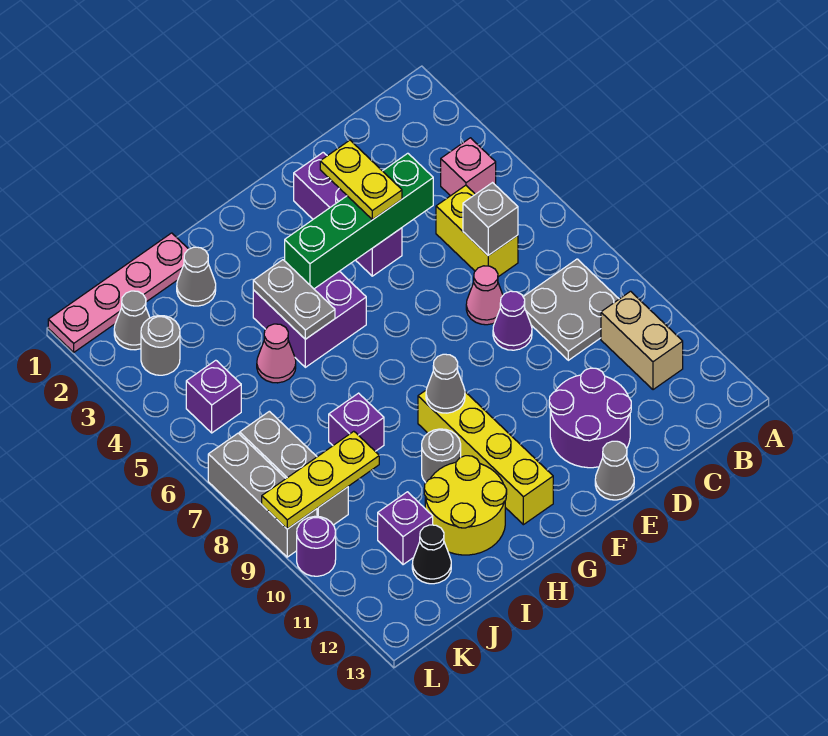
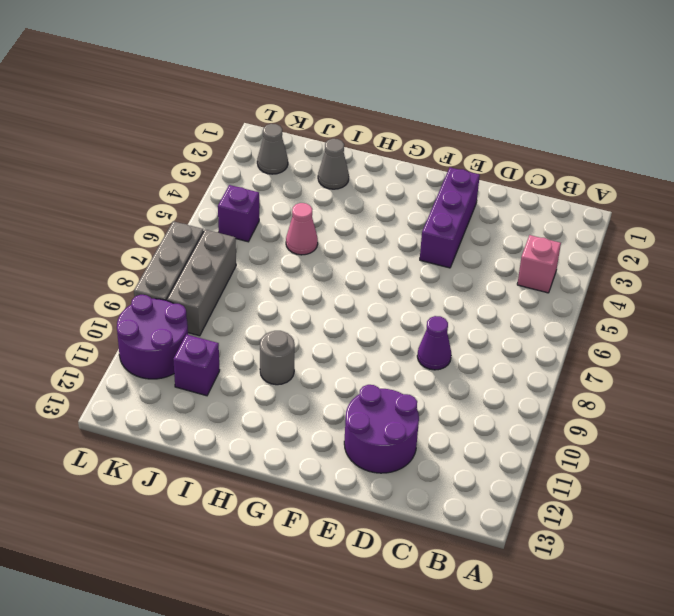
purple round brick K10:L11 level 1 -> purple round brick L10 level 1
none -> grey plate B8:C9 level 1
none -> tan brick B10:B11 level 1
none -> yellow brick C5:C6 level 1
none -> pink cone D7 level 1

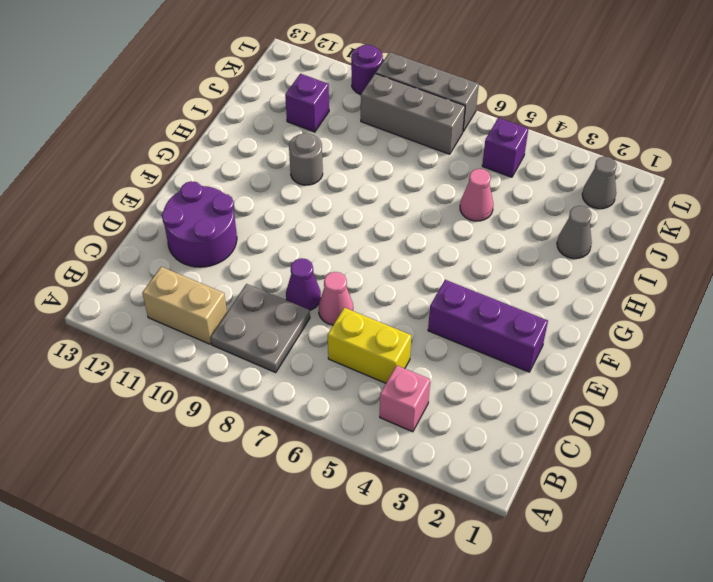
none -> grey cone E13 level 1
none -> purple brick G4:H5 level 1
none -> yellow brick G9:G12 level 1
none -> yellow round brick H11:I12 level 1

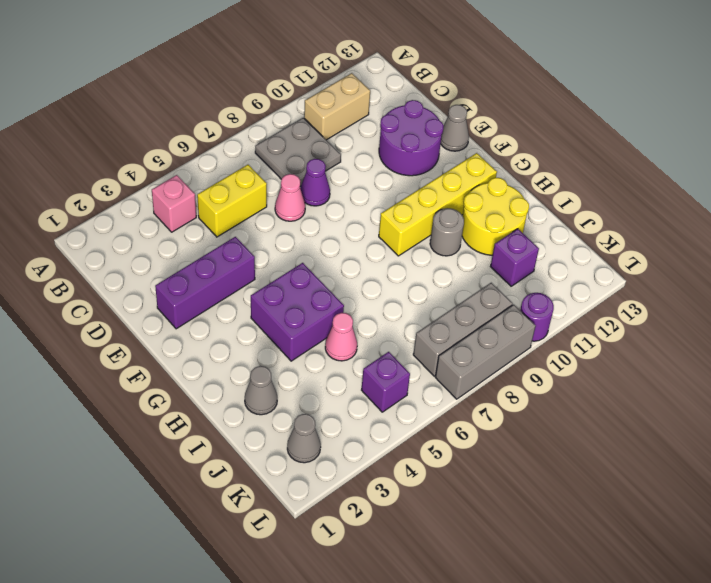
none -> pink plate I1:L1 level 1
none -> purple brick I8 level 1
none -> black cone J12 level 1
none -> grey round brick K3 level 1

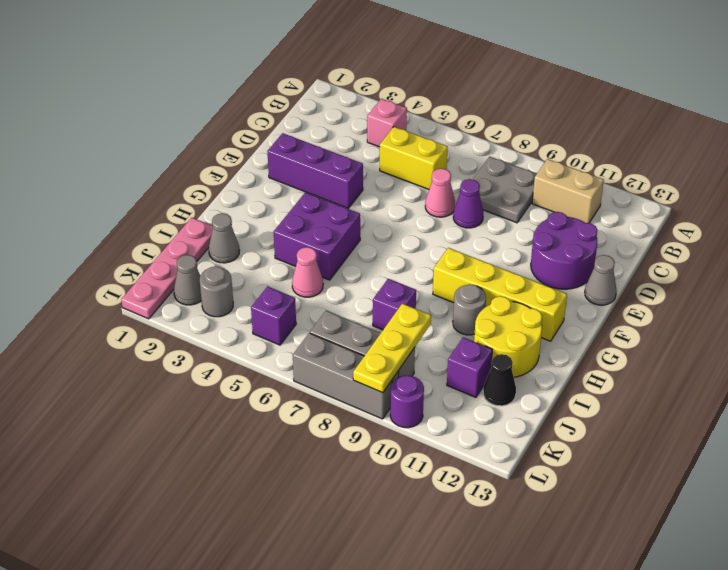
none -> grey brick C6 level 2
none -> green brick D4:G4 level 2
none -> grey cone G9 level 2
none -> grey plate H4:H5 level 2

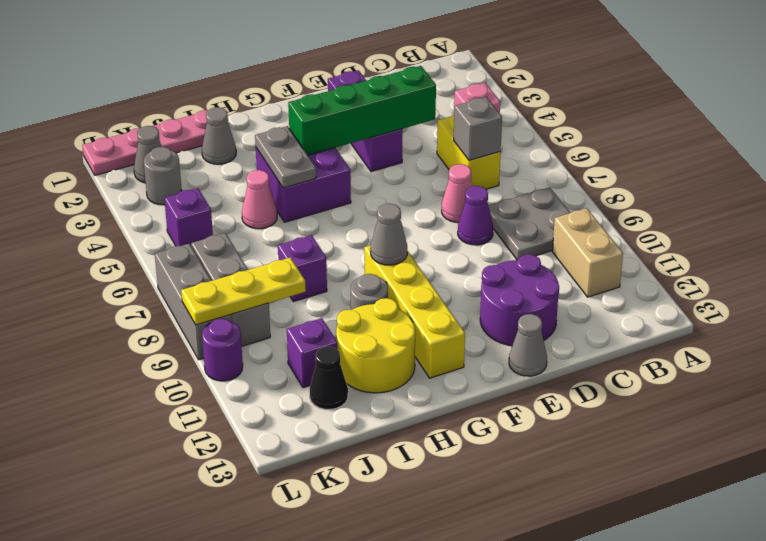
none -> yellow plate E3:E4 level 3

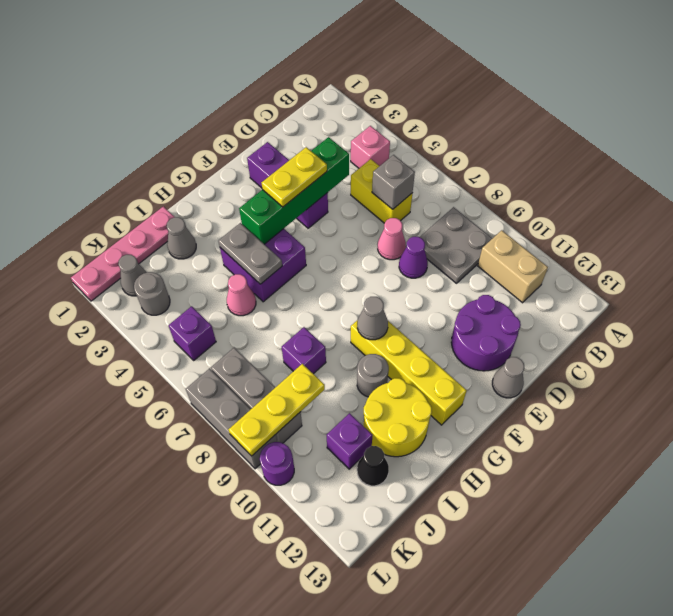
yellow plate E4:F4 level 3 -> yellow plate E3:E4 level 3

